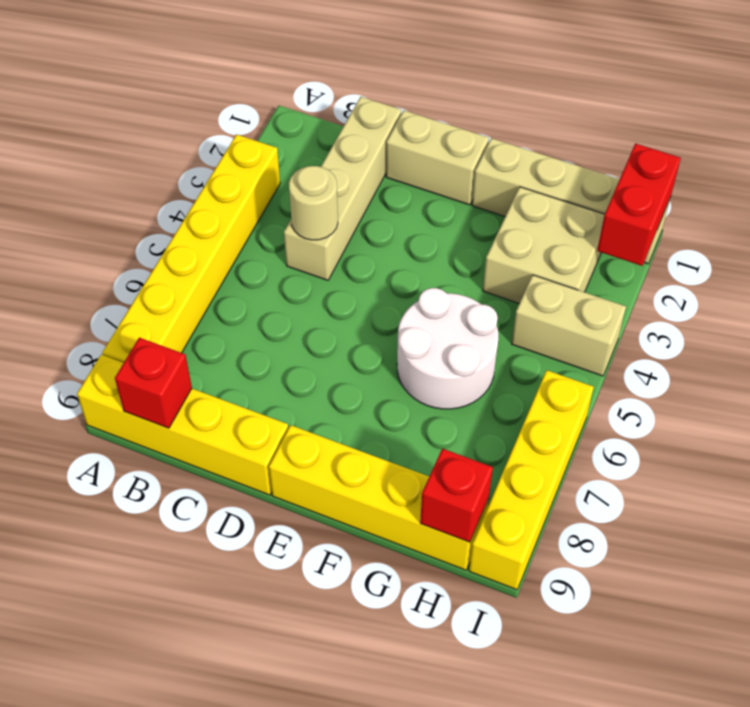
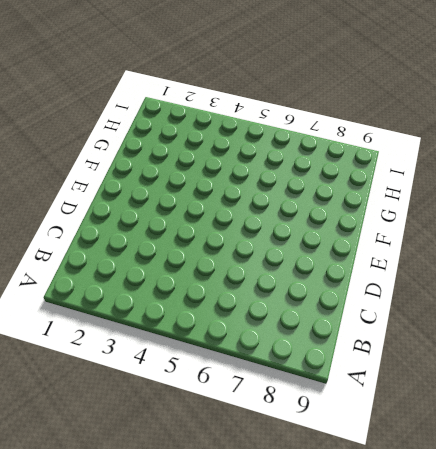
none -> yellow brick A3:A8 level 1
none -> yellow brick A9:D9 level 1
none -> tan brick C1:C4 level 1

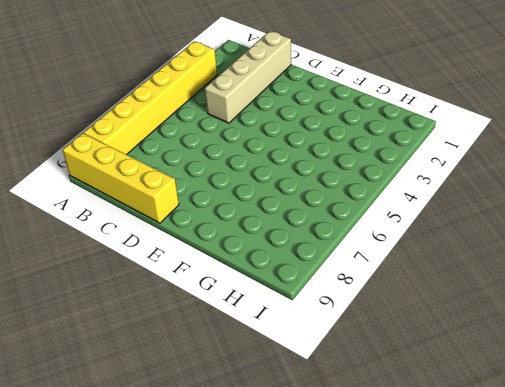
none -> tan brick D1:E1 level 1
none -> yellow brick E9:H9 level 1
none -> tan brick F1:I1 level 1

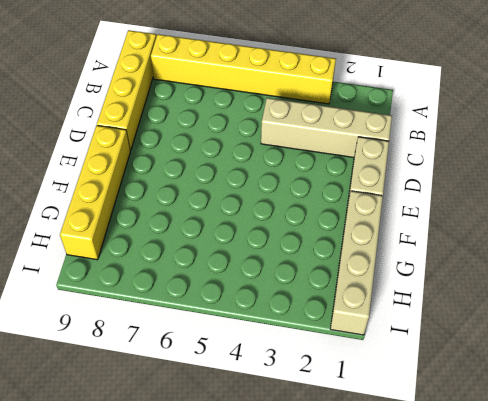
none -> white round brick F5:G6 level 1
none -> tan brick G2:H3 level 1
none -> tan brick H4:I4 level 1

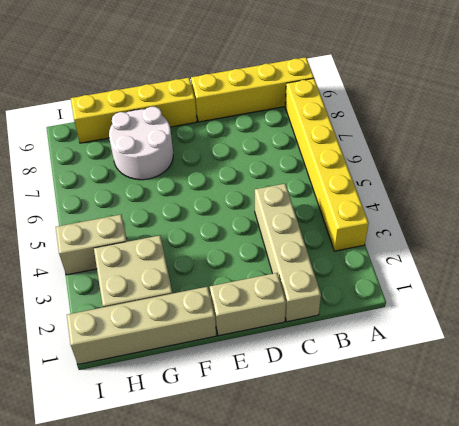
white round brick F7:G8 level 1 -> white round brick F5:G6 level 1
none -> yellow brick I6:I9 level 1
none -> red brick B9 level 2
none -> tan round brick C4 level 2

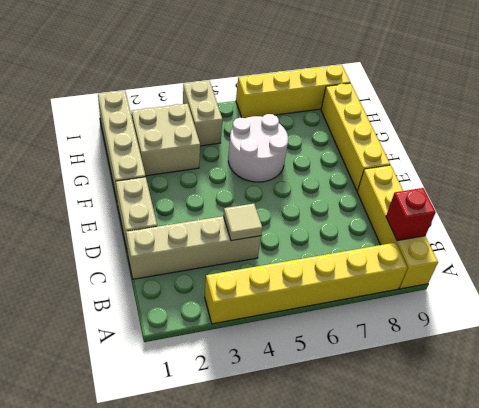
tan tile C4 level 2 -> tan round brick C4 level 2
none -> red brick H9 level 2
none -> red brick I1:I2 level 2

